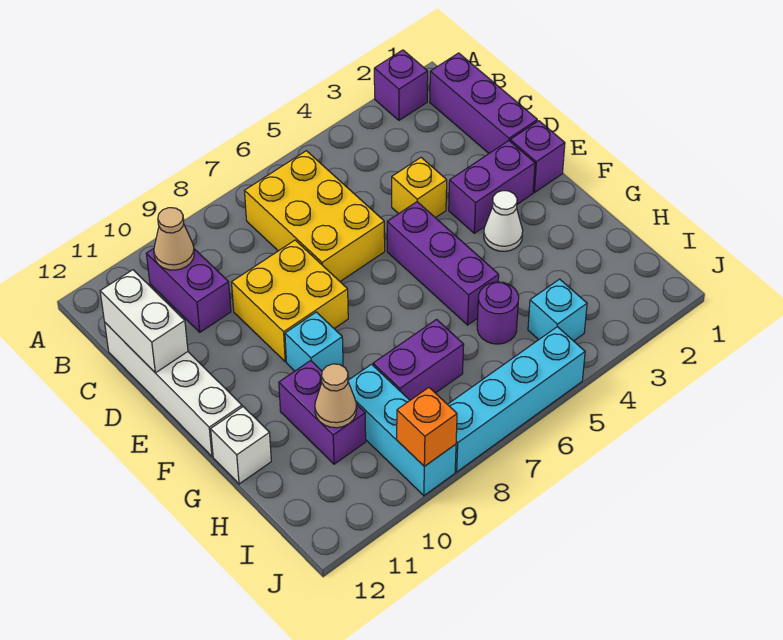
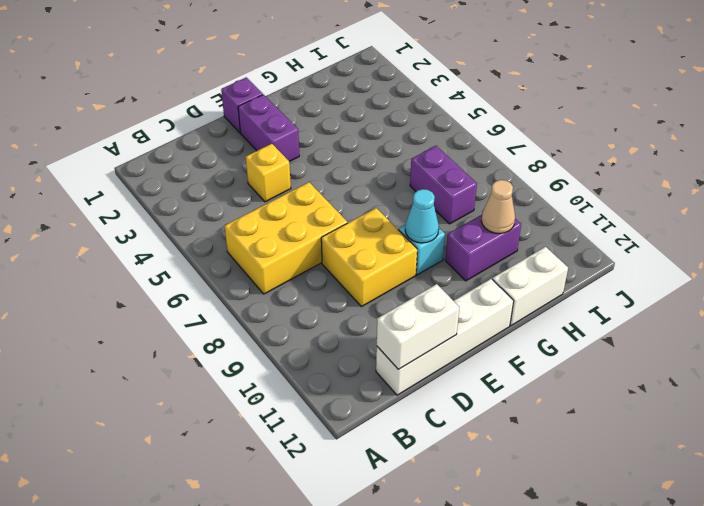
cyan cone F9 level 2 -> none
white brick G12:H12 level 1 -> white brick G12 level 1
none -> purple brick A2 level 1
none -> purple brick B1:D1 level 1
none -> purple brick B10:C10 level 1

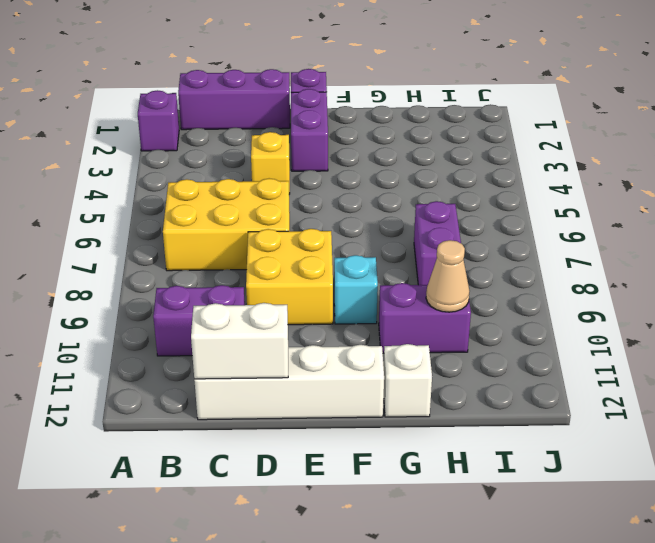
none -> purple brick E5:G5 level 1
none -> white cone F3 level 1
none -> purple round brick H5 level 1

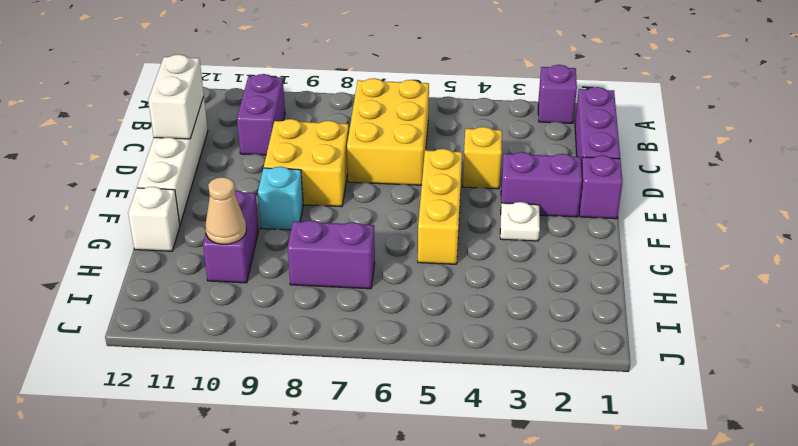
yellow brick E5:G5 level 1 -> purple brick E5:G5 level 1
white plate F3 level 1 -> white cone F3 level 1
none -> purple round brick H5 level 1
none -> cyan brick H9:J9 level 1
none -> cyan brick I4 level 1

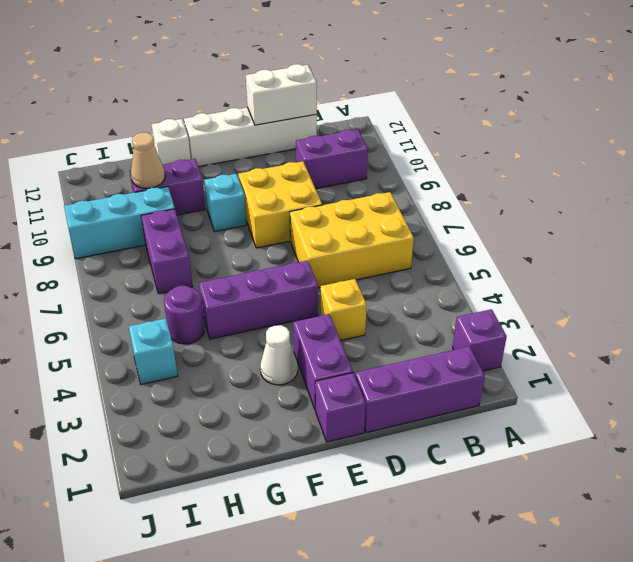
none -> cyan brick J5:J8 level 1
none -> tan cone B10 level 2
none -> orange brick J9 level 2

